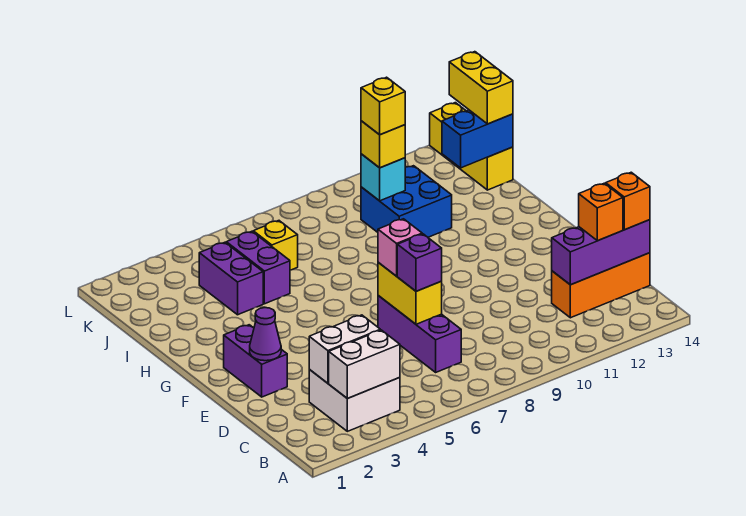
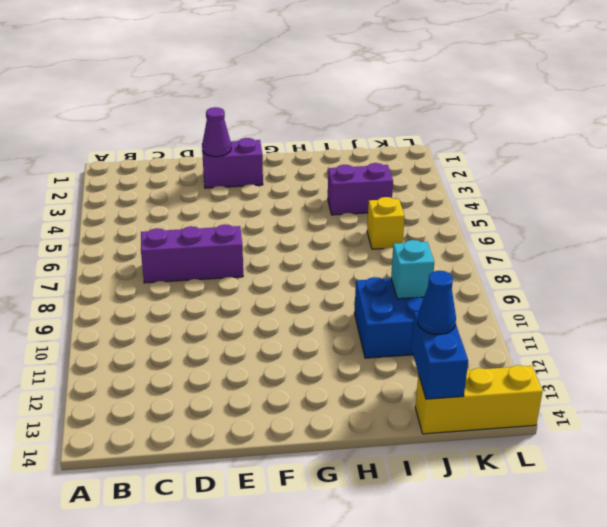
blue cone J13 level 3 -> none
none -> white brick B3:C4 level 1
none -> orange brick C12:C14 level 1
none -> purple brick I5:J5 level 1

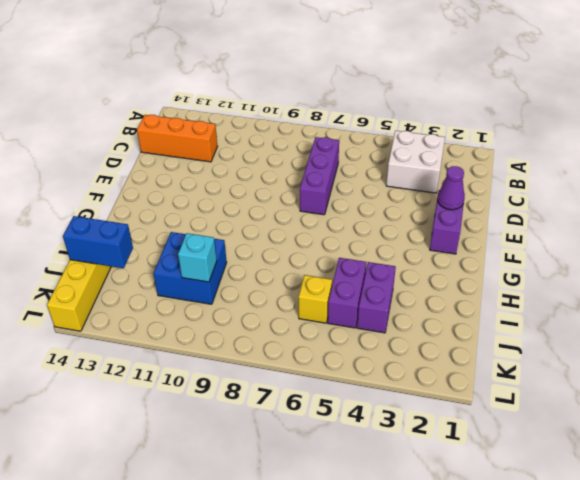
none -> white brick B3:B4 level 2
none -> white brick C3:C4 level 2
none -> purple brick C12:C14 level 2

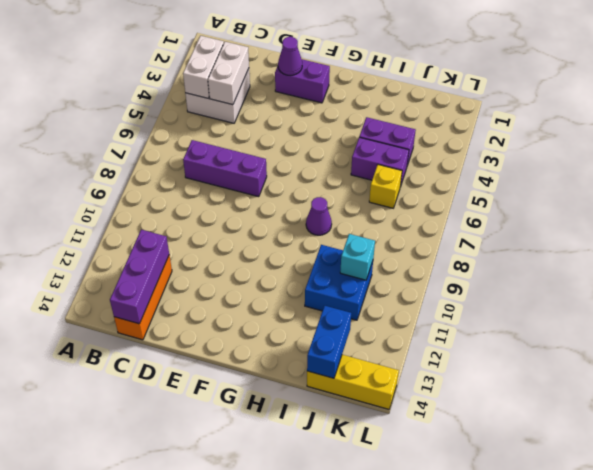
purple cone H8 level 1 -> none
none -> yellow brick D7:E7 level 2
none -> orange brick C13 level 3
none -> orange brick C14 level 3

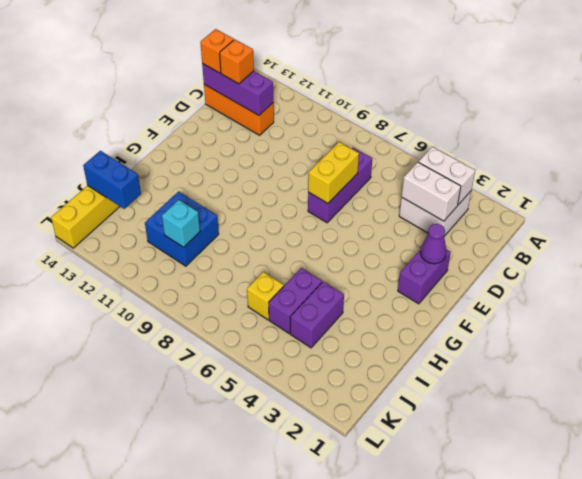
none -> purple brick D7 level 3
none -> pink brick E7 level 3
none -> yellow brick J10 level 3

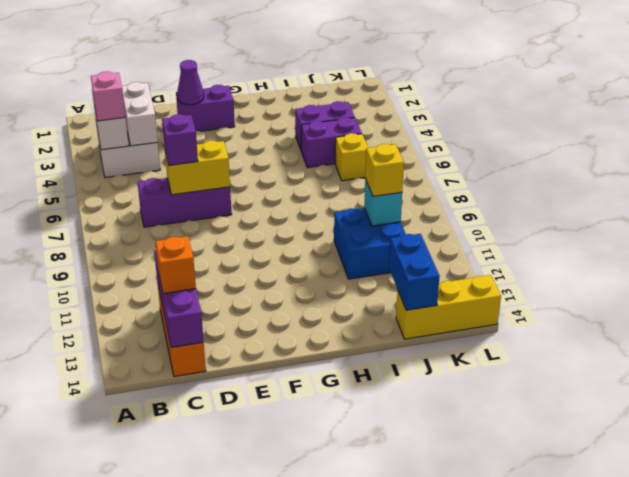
pink brick B4 level 3 -> pink brick E7 level 3
none -> orange brick C14 level 3
none -> yellow brick J14:K14 level 3
none -> yellow brick J10 level 4

